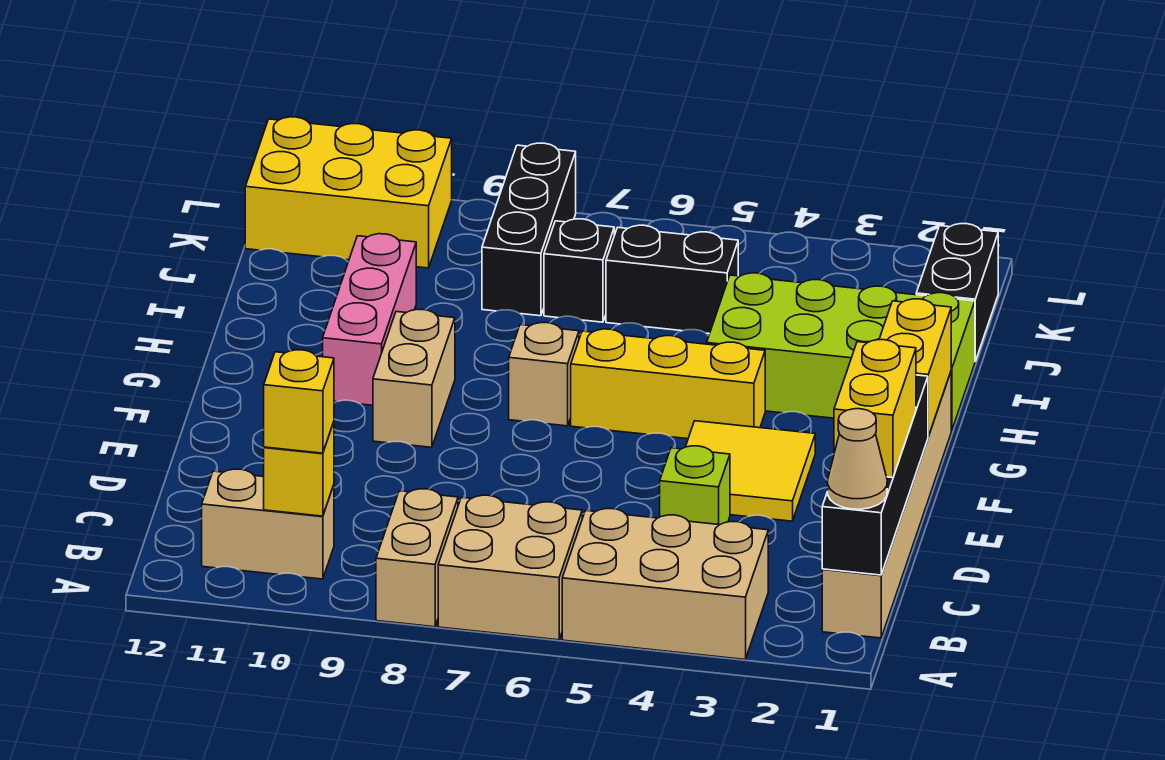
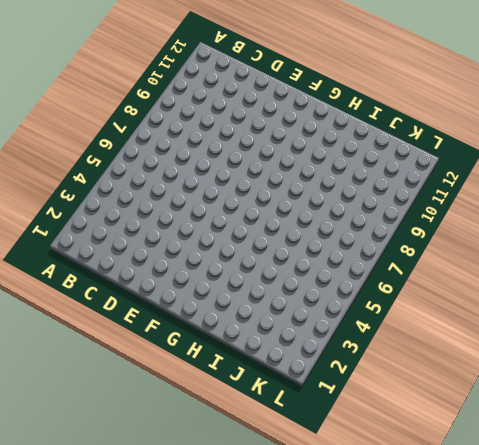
none -> tan brick A3:B5 level 1
none -> tan brick A6:B7 level 1
none -> tan brick A8:B8 level 1

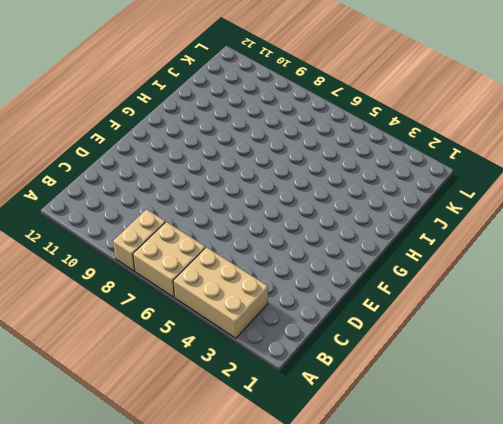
none -> tan brick B1:G1 level 1
none -> tan brick B10:B11 level 1
none -> lime brick D4 level 1

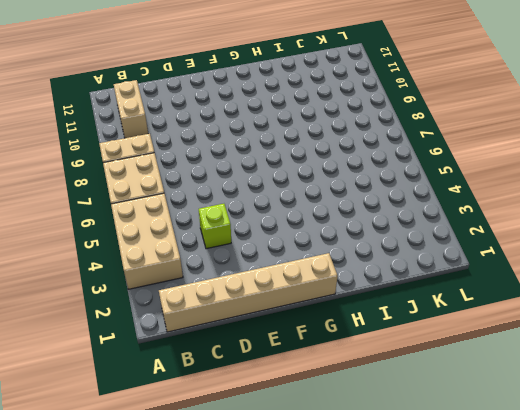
none -> yellow tile E3:F4 level 1
none -> tan brick F9:G9 level 1
none -> yellow brick G4:G6 level 1

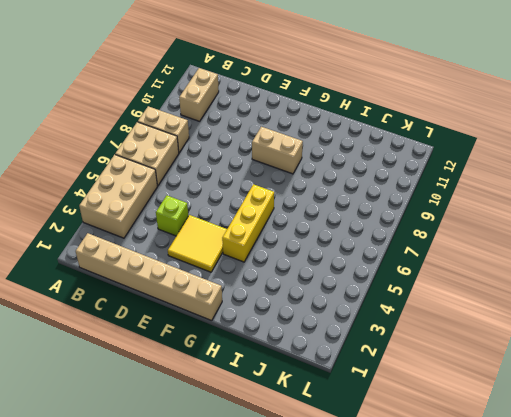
none -> tan brick G7 level 1
none -> pink brick G10:I10 level 1
none -> lime brick H1:I4 level 1

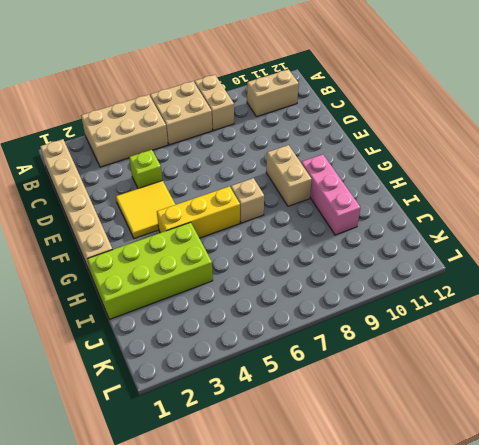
none -> black brick J1:K1 level 1
none -> black brick J5:J6 level 1
none -> black brick J7 level 1

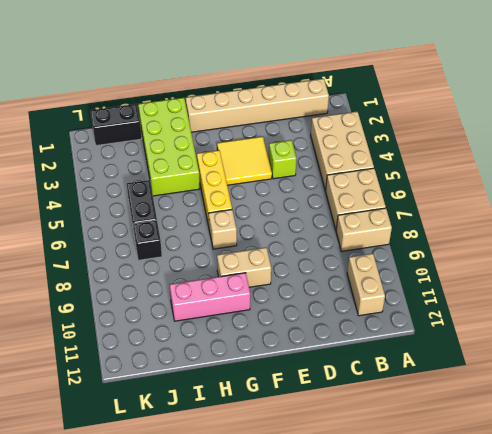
none -> black brick J8:L8 level 1
none -> yellow brick K10:L12 level 1
none -> black brick B1:E1 level 2

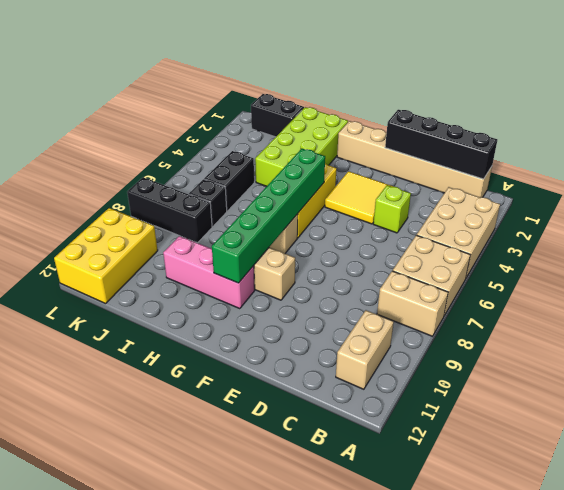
green brick G5:G10 level 2 -> none
none -> yellow brick B10 level 2
none -> yellow brick F1:G1 level 2
none -> tan cone B1 level 3

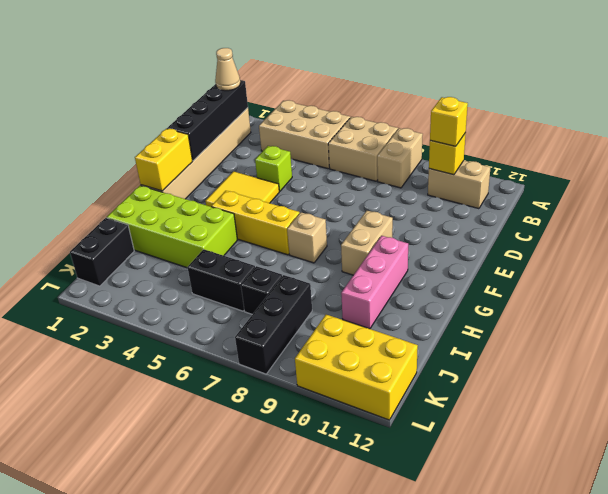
none -> yellow brick C1:D1 level 3

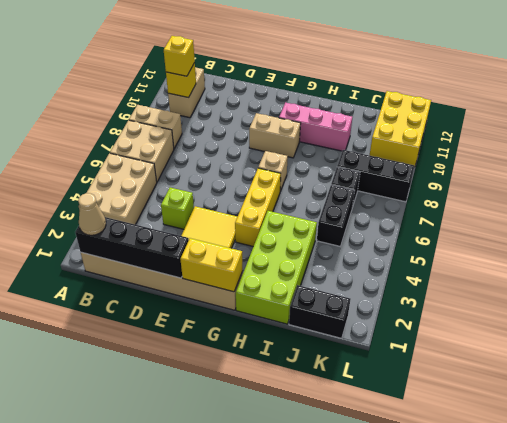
none -> yellow brick C1:D1 level 3

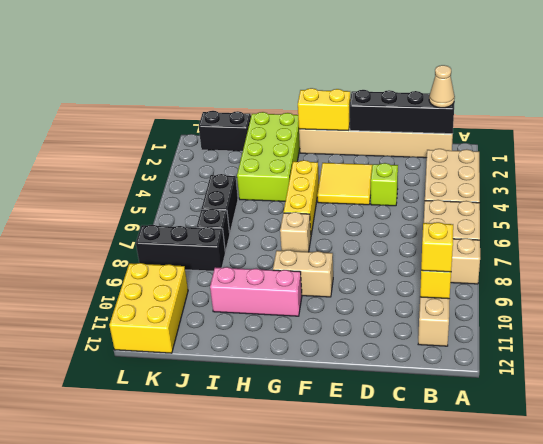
none -> yellow brick C1:D1 level 3

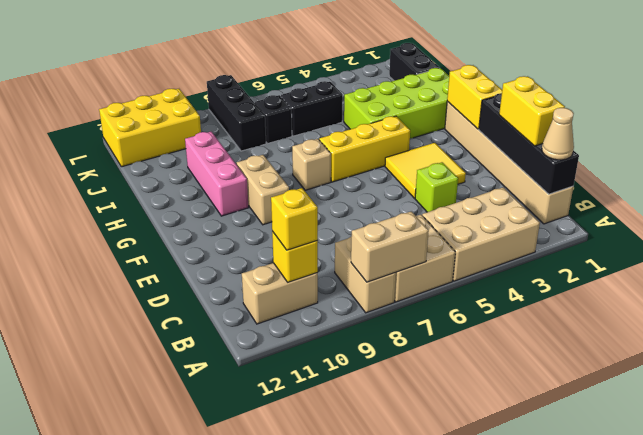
tan brick A7:A8 level 2 -> none

